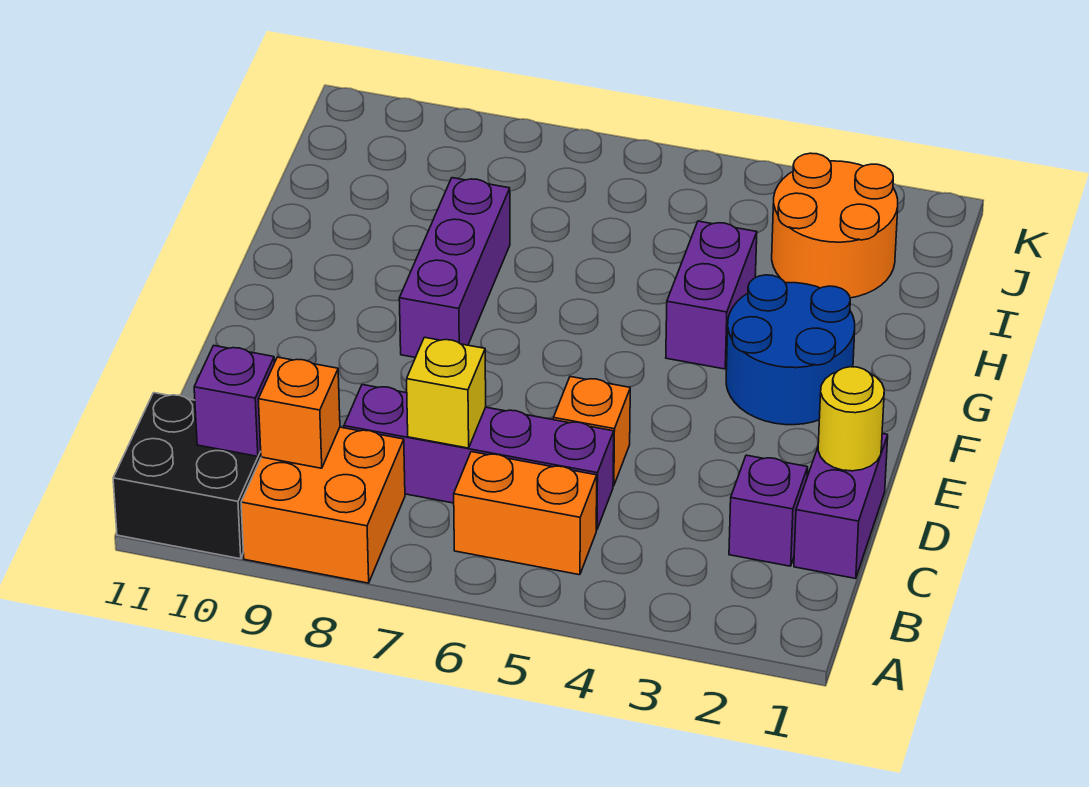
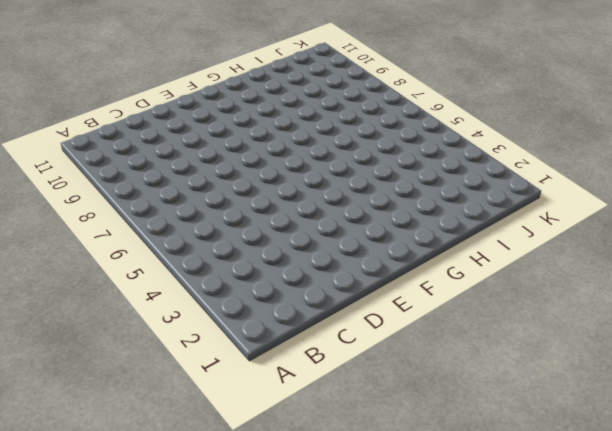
none -> orange brick A8:B9 level 1
none -> black brick A10:B11 level 1
none -> orange brick B5:B6 level 1

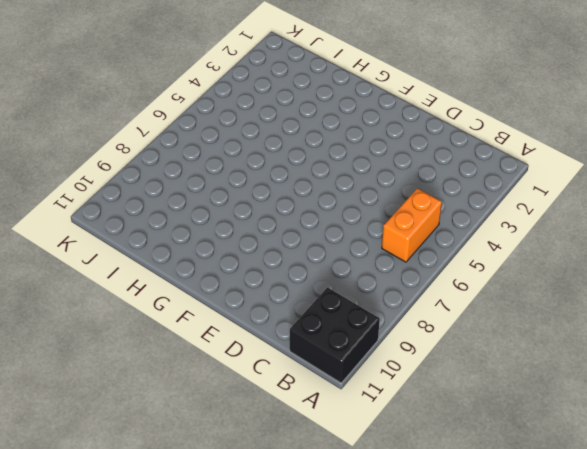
none -> orange brick A8:B9 level 1
none -> purple brick C1:D1 level 1
none -> purple brick C2 level 1

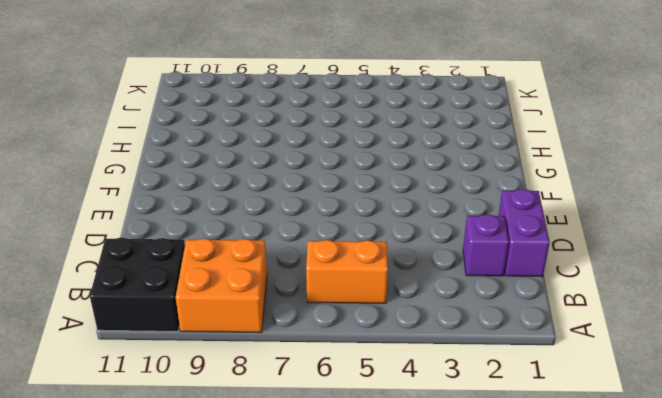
none -> purple brick C5:C8 level 1
none -> orange brick D5 level 1
none -> blue round brick F2:G3 level 1

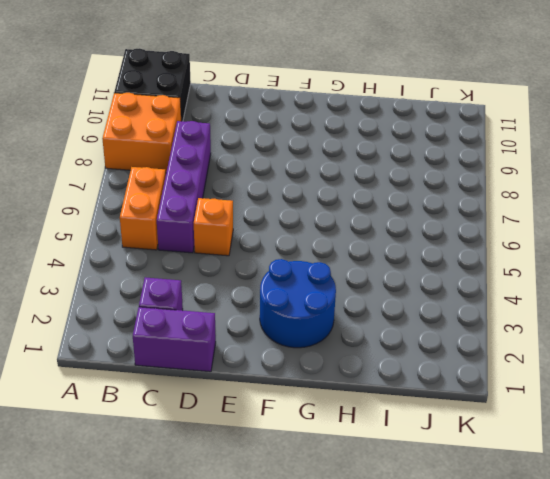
none -> purple brick F8:H8 level 1
none -> purple brick G4:H4 level 1
none -> orange round brick I2:J3 level 1

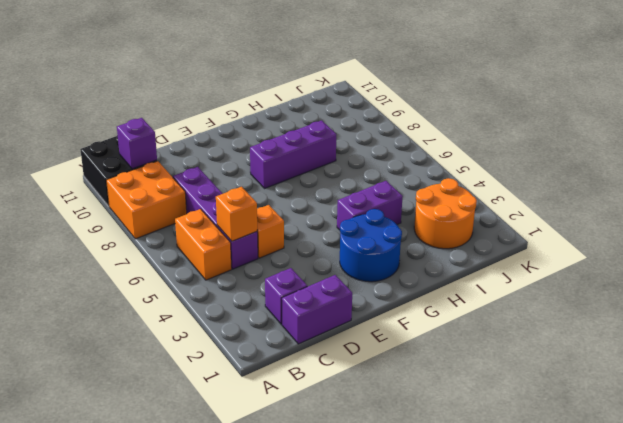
orange brick C5 level 2 -> orange brick B9 level 2
none -> yellow brick C7 level 2
none -> yellow round brick D1 level 2

